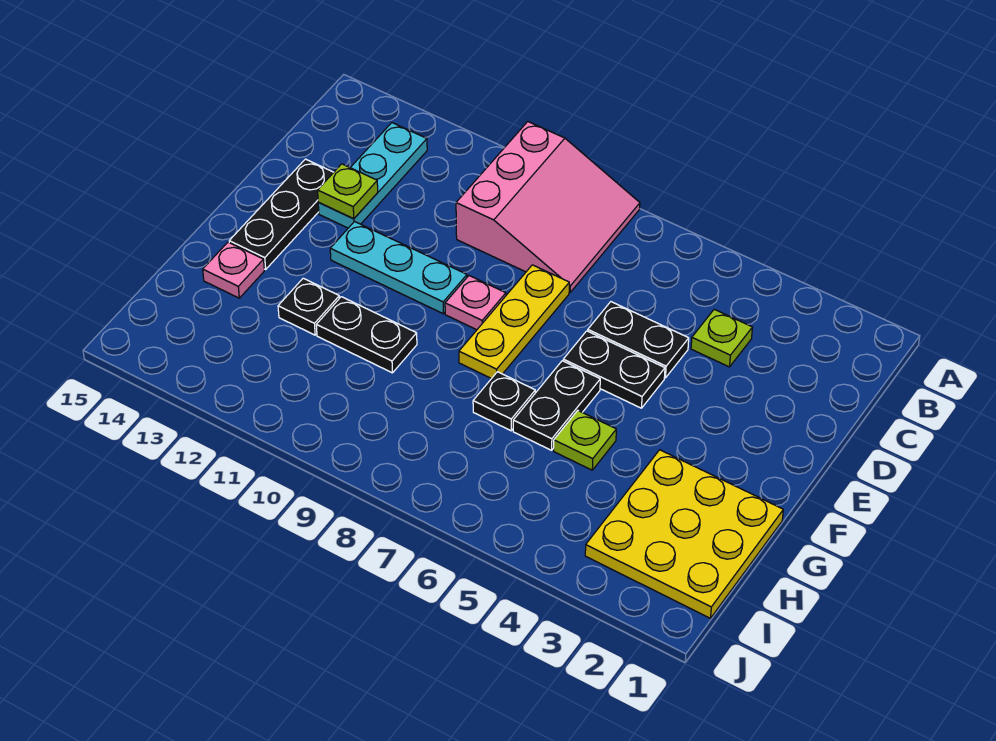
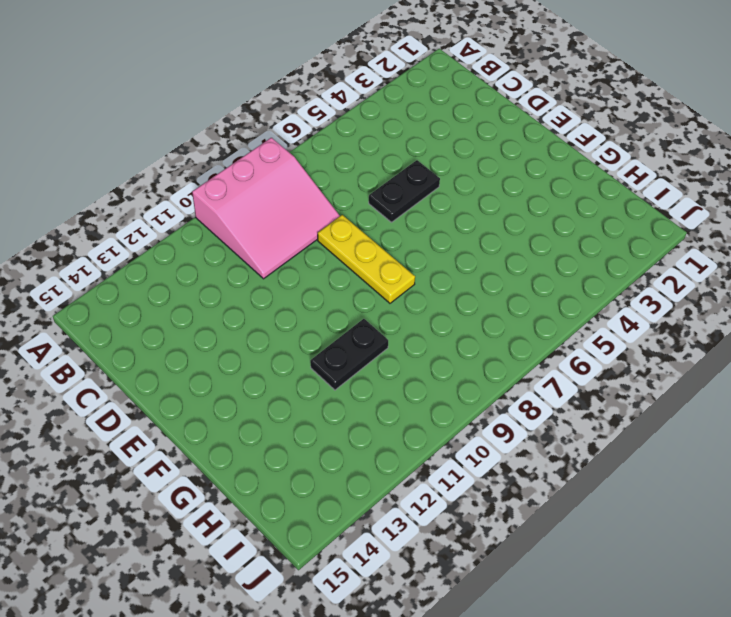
pink slope A8:C10 level 1 top A -> pink slope A8:C10 level 1 top 10
none -> cyan plate B13:D13 level 1
none -> lime plate C4 level 1
none -> black plate D14:F14 level 1

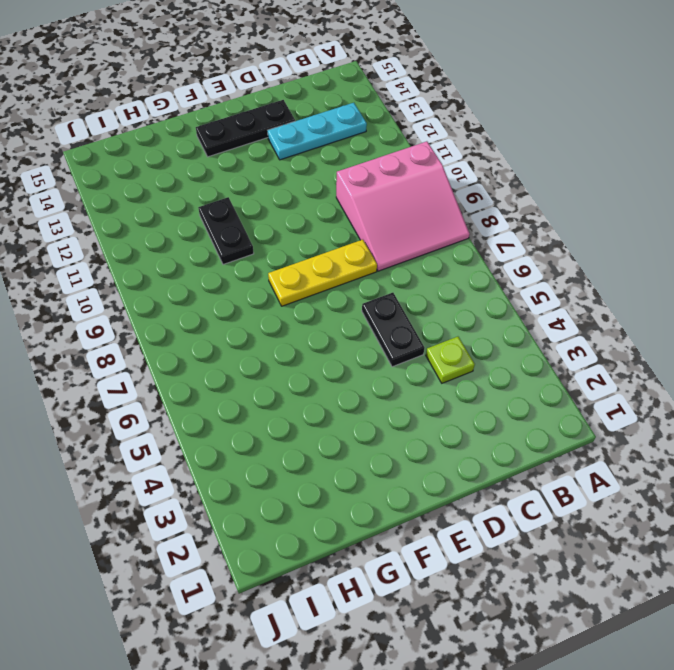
none -> black plate E5:E6 level 1
none -> pink plate E9 level 1
none -> cyan plate E10:E12 level 1

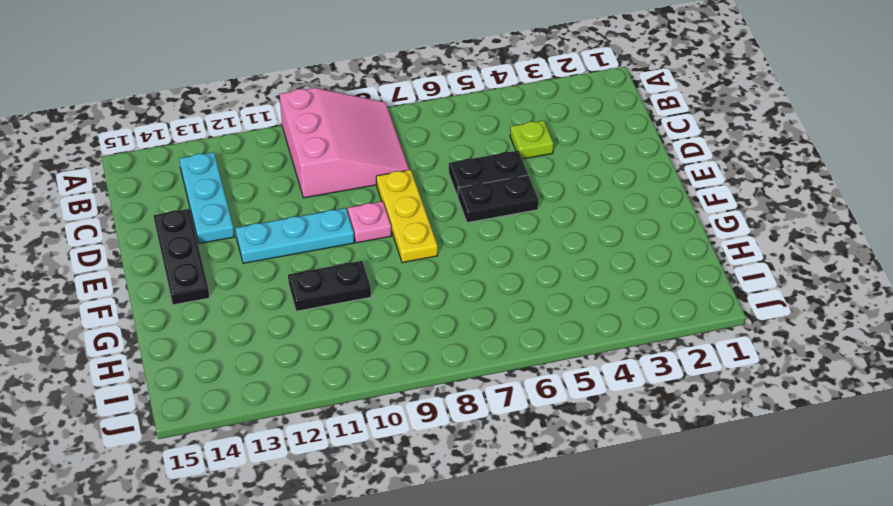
none -> black plate F6:G6 level 1
none -> yellow plate G1:I3 level 1
none -> lime plate G5 level 1

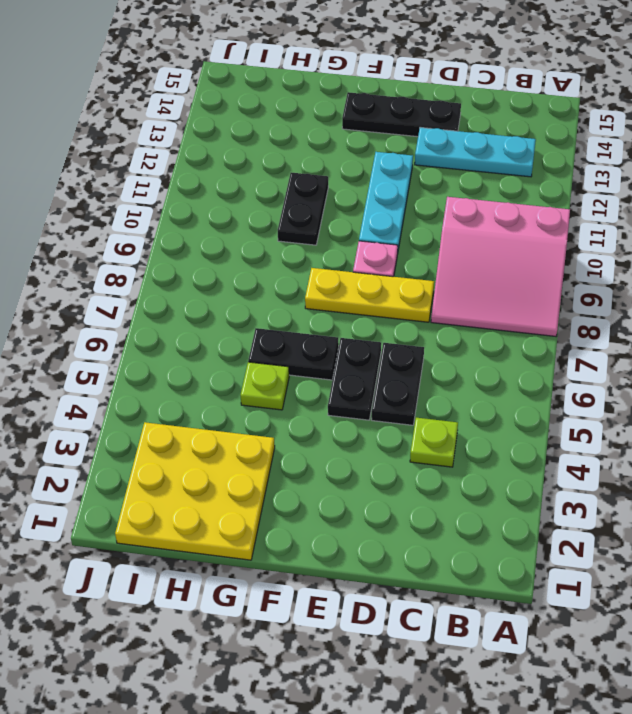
none -> black plate G7 level 1
none -> black plate G12 level 1
none -> pink plate G14 level 1

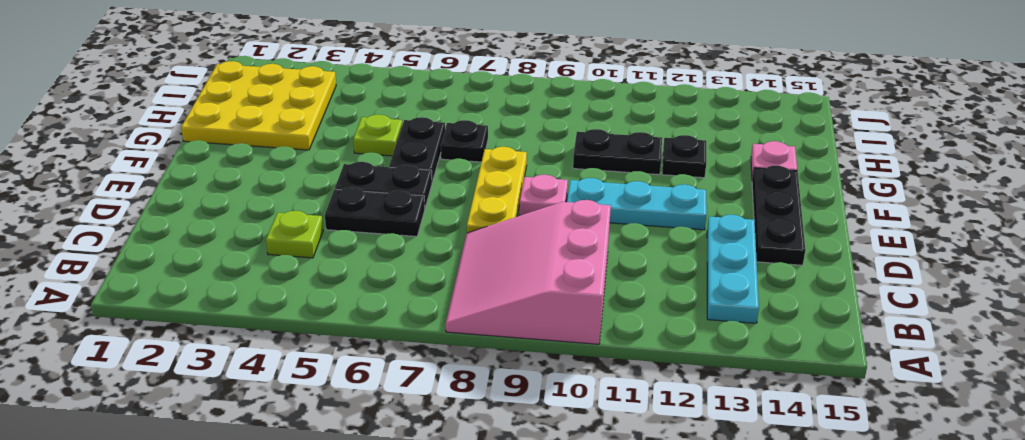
none -> lime plate D13 level 2

